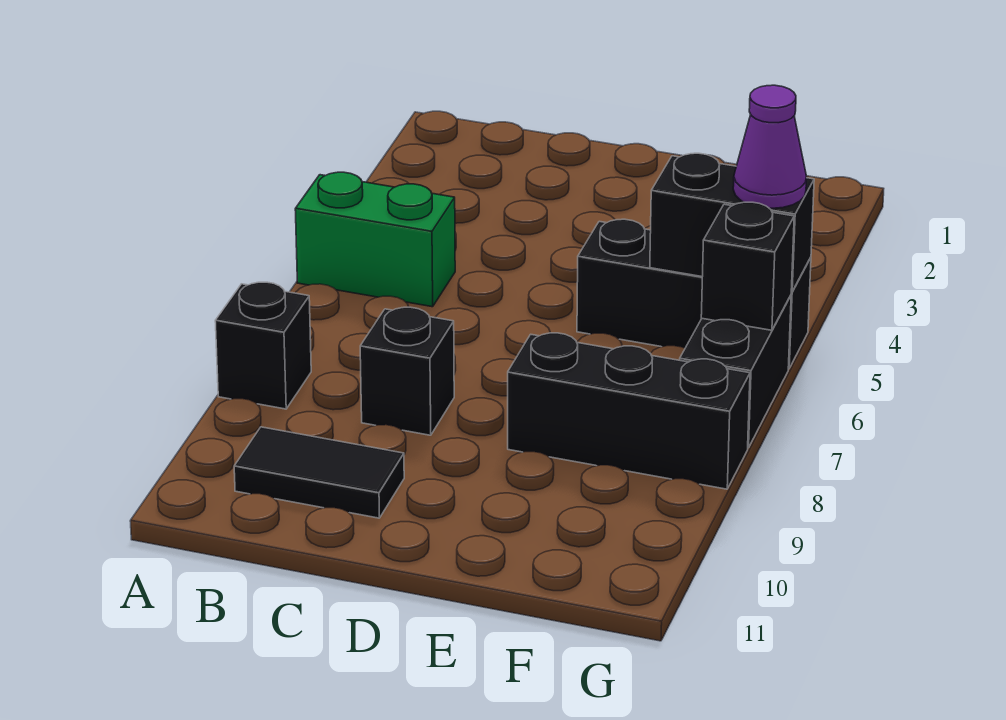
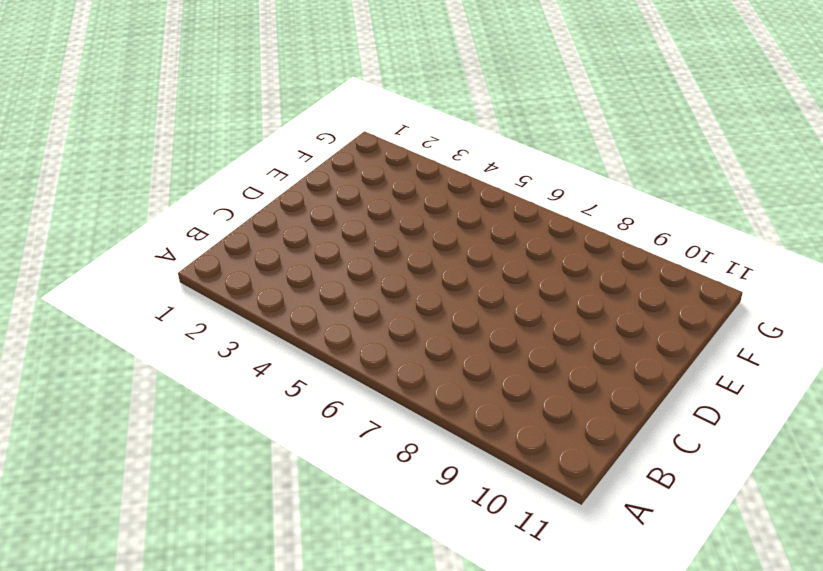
none -> green brick A5:B5 level 1
none -> black brick A8 level 1

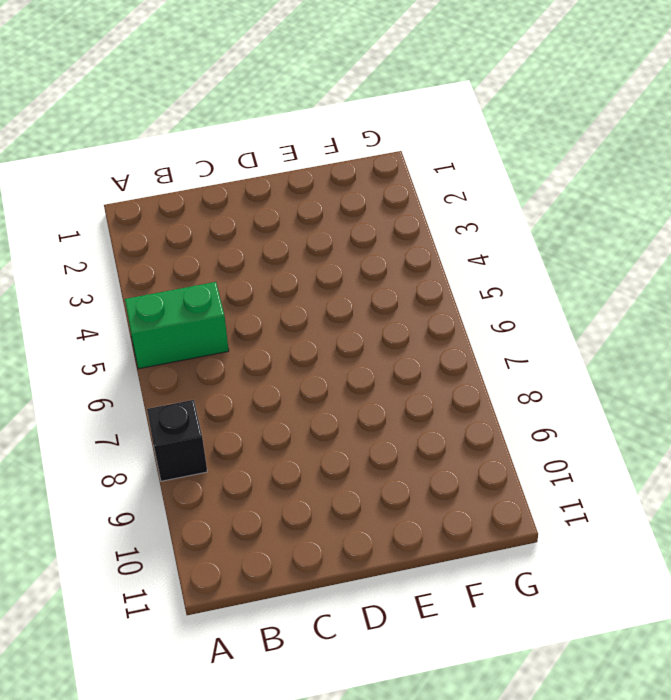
none -> black tile B10:C10 level 1
none -> black brick C8 level 1

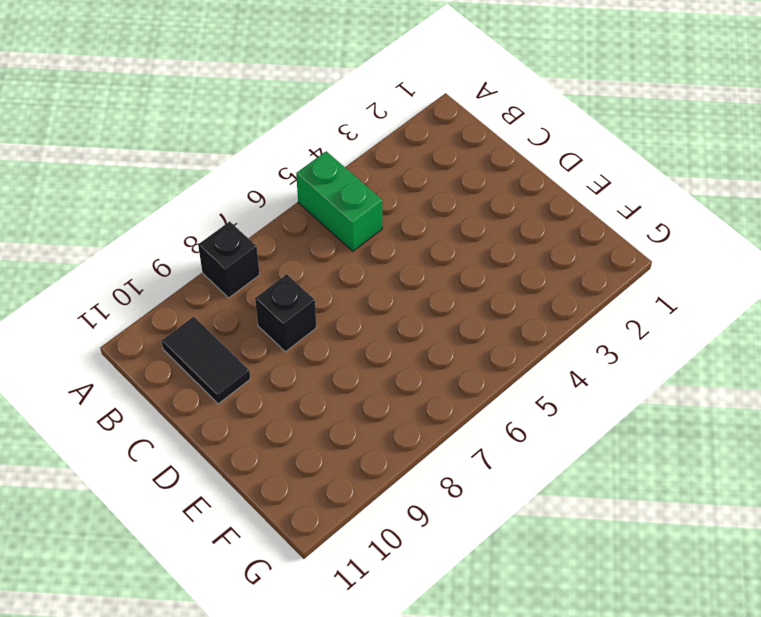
none -> black brick E5:G5 level 1
none -> black brick E8:G8 level 1

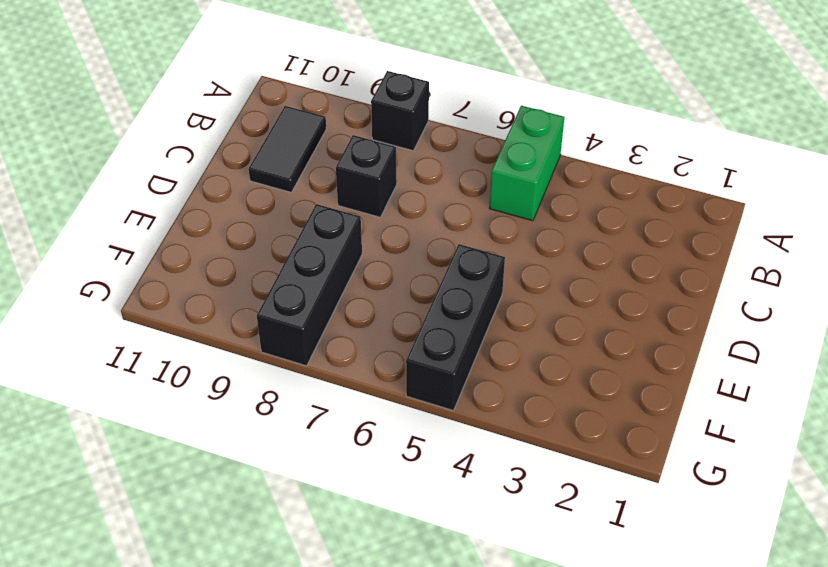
none -> black brick G6:G7 level 1
none -> black brick F5:G5 level 2

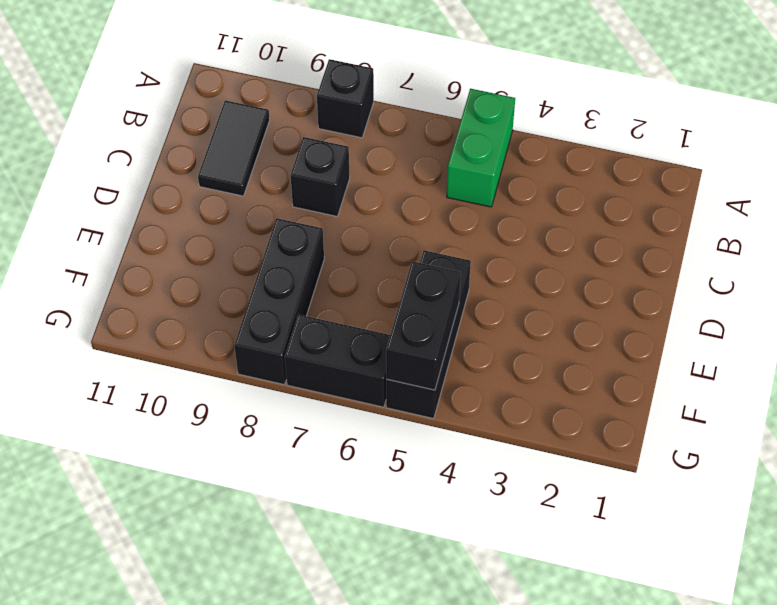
none -> black brick G6 level 2
none -> purple cone G5 level 3

